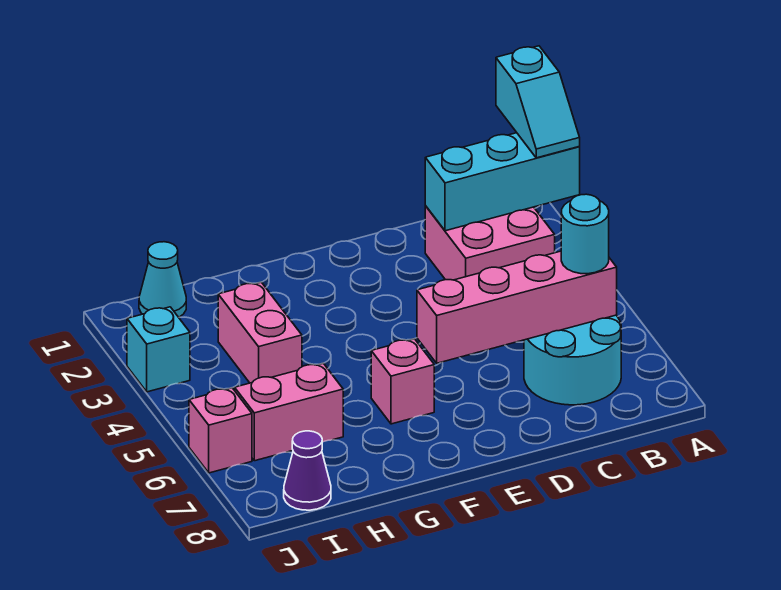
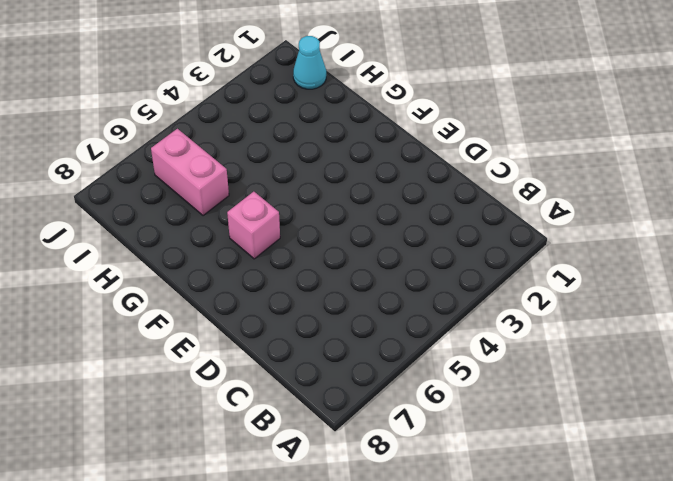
none -> pink brick B2:C3 level 1
none -> cyan round brick B6:C7 level 1
none -> pink brick H3:H4 level 1

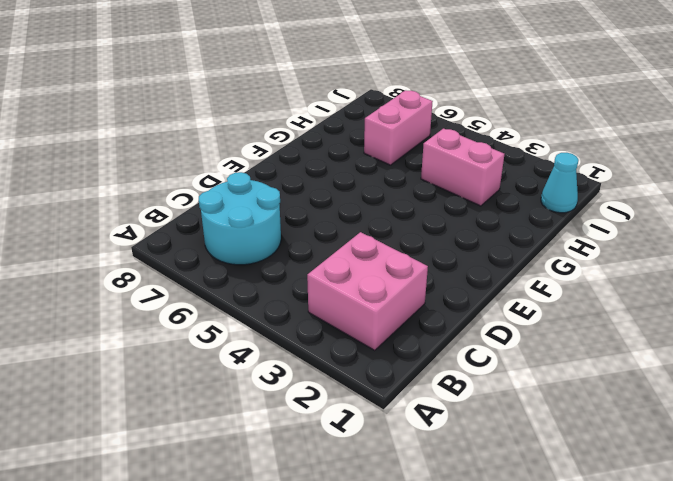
none -> pink brick F6 level 1
none -> purple cone I8 level 1
none -> cyan brick J3 level 1

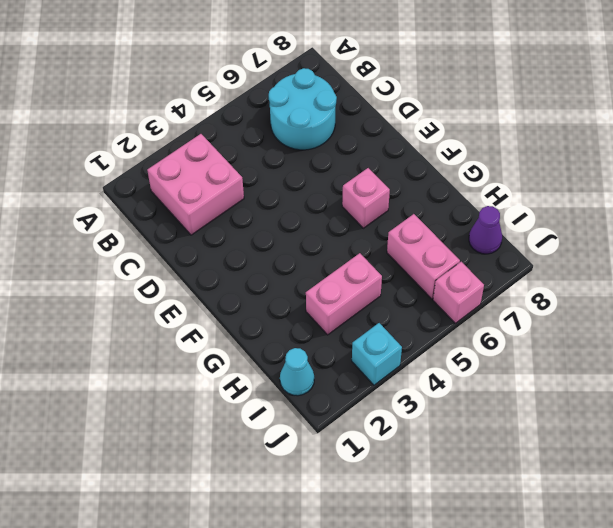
none -> cyan brick A2:C2 level 2
none -> pink brick B6:E6 level 2
none -> cyan slope A1:A2 level 3 top 1

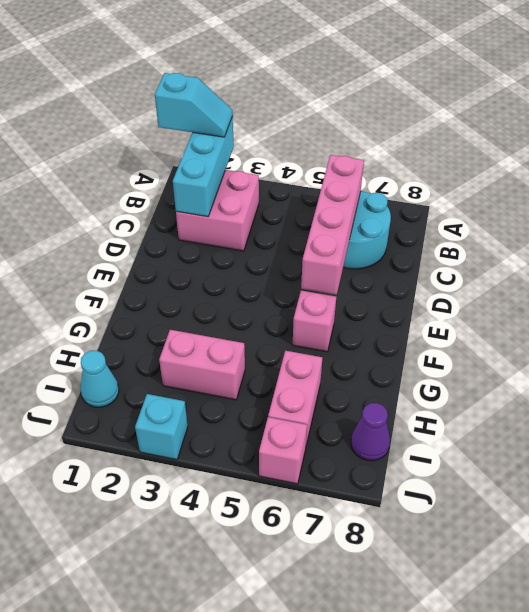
none -> cyan round brick B6 level 3

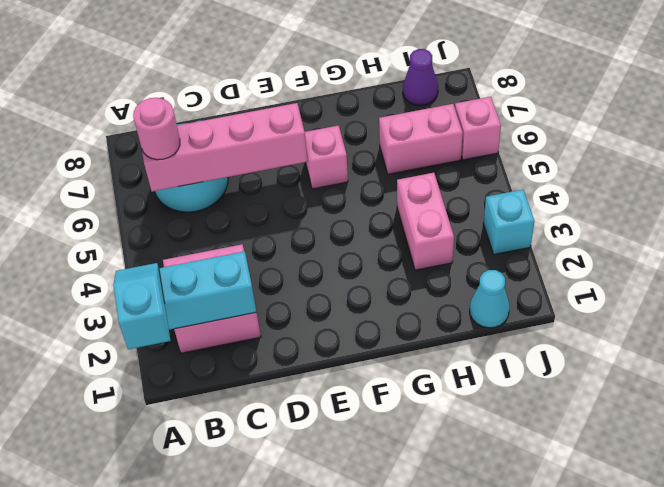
pink round brick B6 level 3 -> cyan round brick B6 level 3

